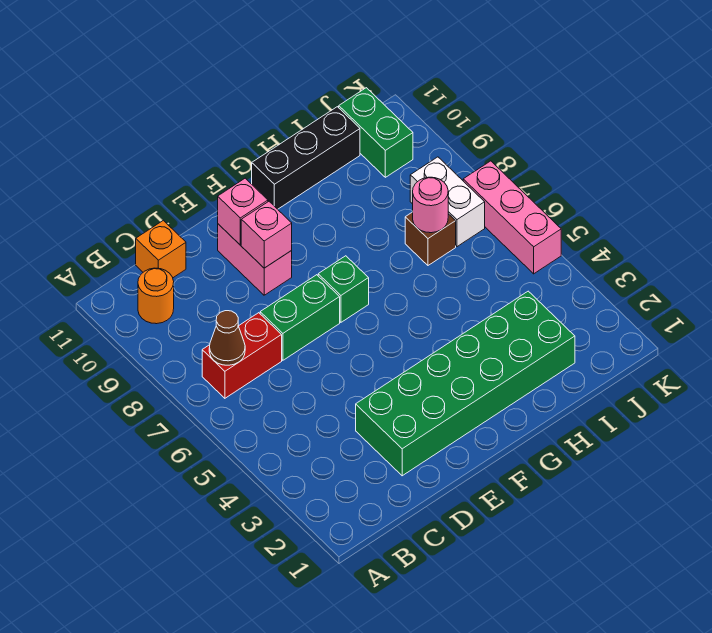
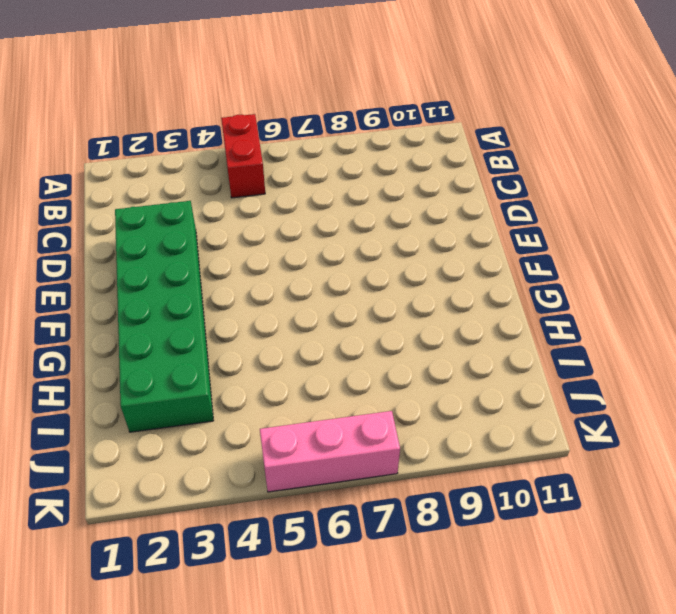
red brick A5:B5 level 1 -> red brick B7:C7 level 1
none -> orange round brick B10 level 1
none -> orange brick C11 level 1
none -> green brick D7:E7 level 1

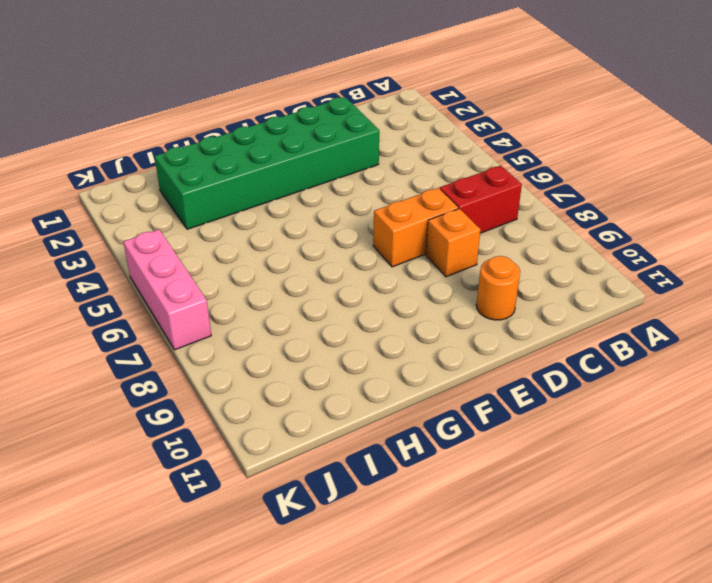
orange brick D7:E7 level 1 -> green brick D7:E7 level 1
orange brick D8 level 1 -> orange brick C11 level 1
orange round brick D10 level 1 -> orange round brick B10 level 1
none -> pink brick E9:E10 level 1
none -> green brick F7 level 1
none -> black brick G11:I11 level 1

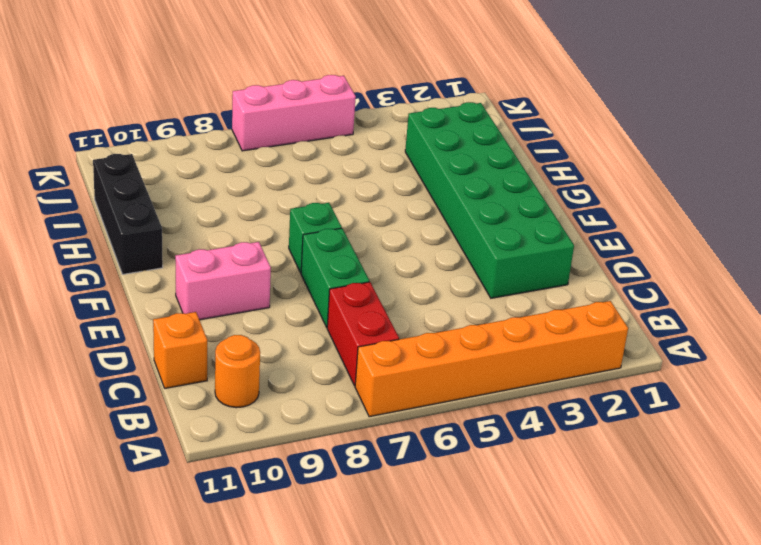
orange brick A2:A7 level 1 -> none
none -> brown brick I7 level 1
none -> white brick J7:J8 level 1
none -> green brick J10:J11 level 1

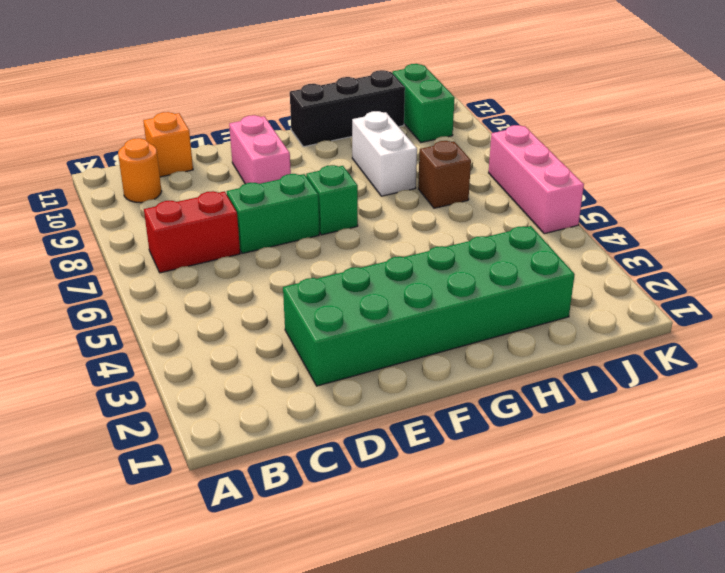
white brick H8:H9 level 1 -> white brick J7:J8 level 1
none -> brown cone B7 level 2
none -> pink brick E9 level 2
none -> pink brick E10 level 2

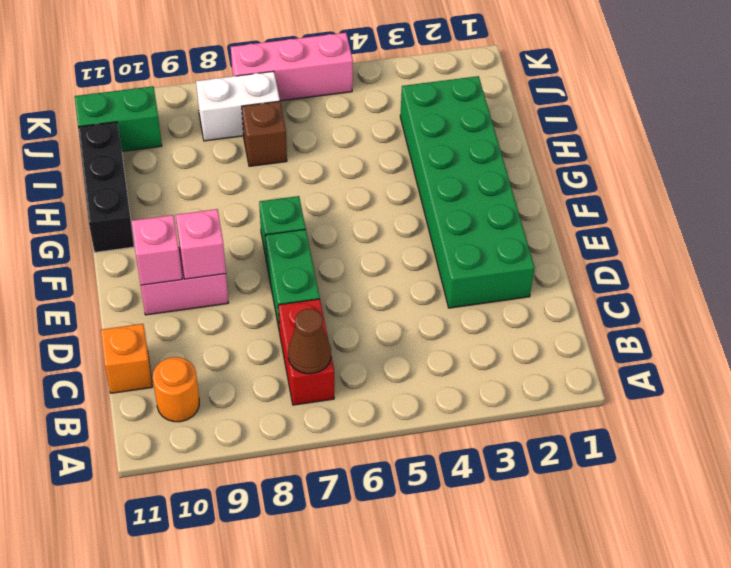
none -> pink round brick I7 level 2

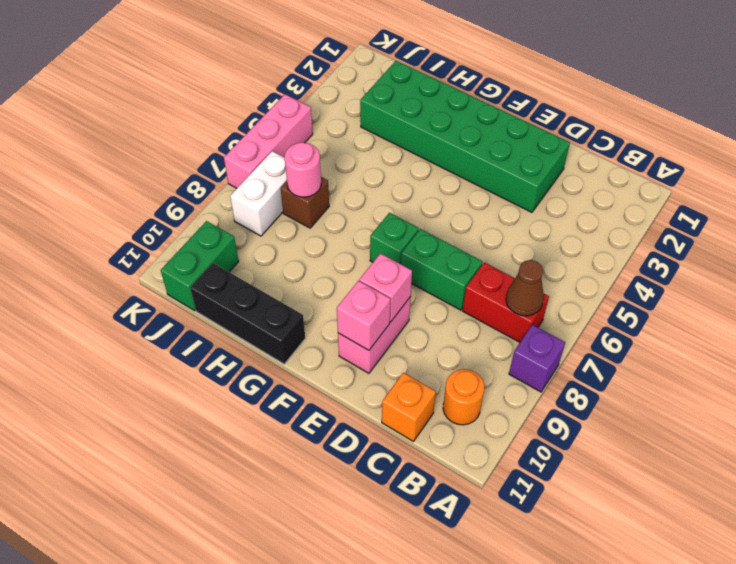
purple brick A8 level 1 -> none

